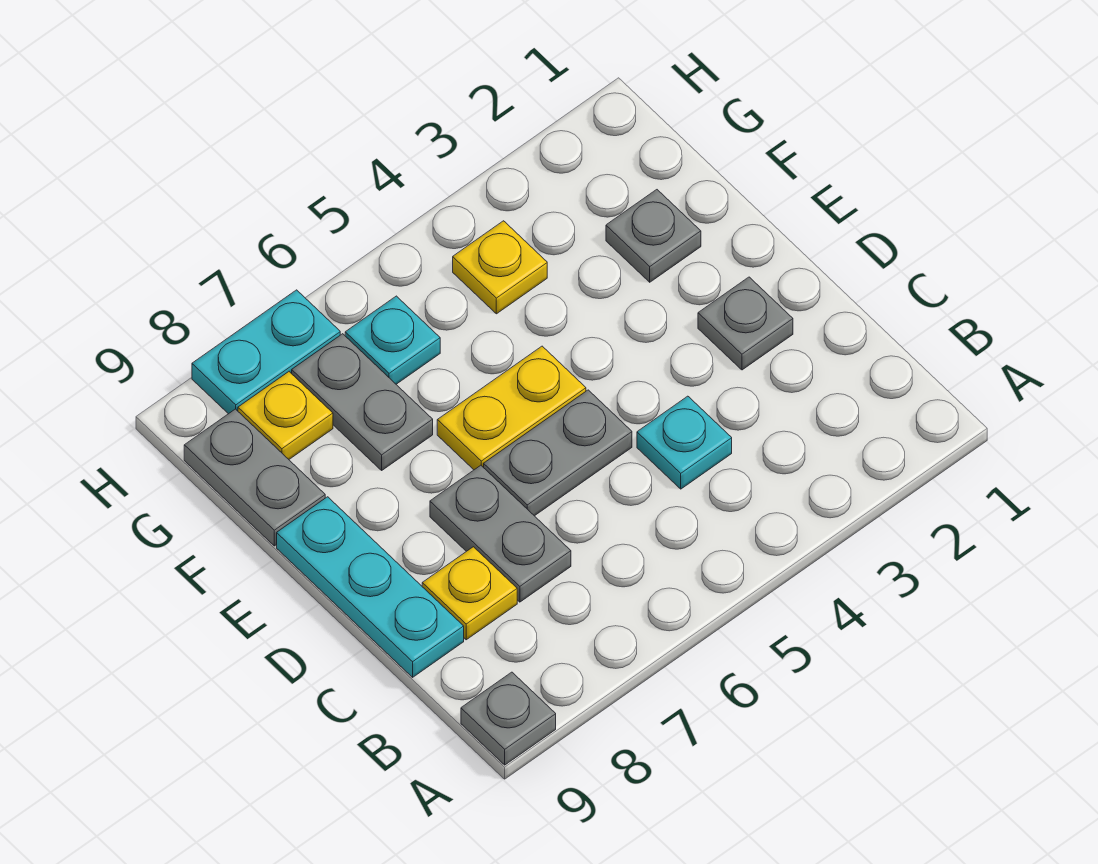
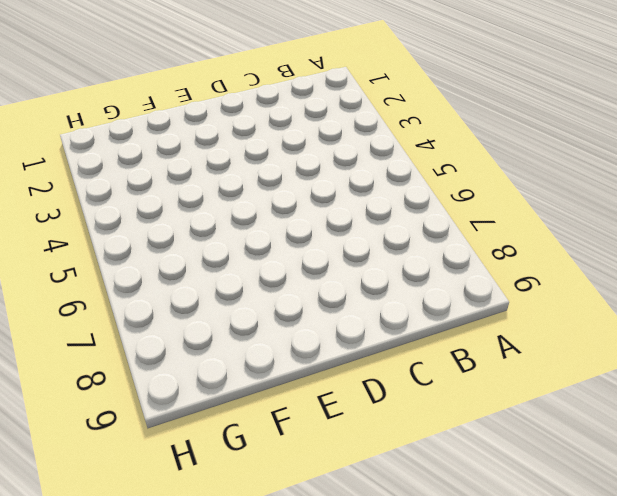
none -> grey plate A9 level 1
none -> cyan plate C4 level 1
none -> grey plate C7:D7 level 1

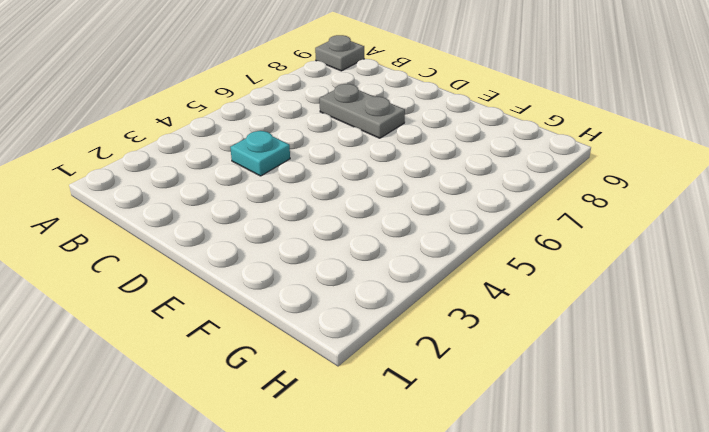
none -> yellow plate C8 level 1
none -> cyan plate C9:E9 level 1
none -> grey plate D2 level 1

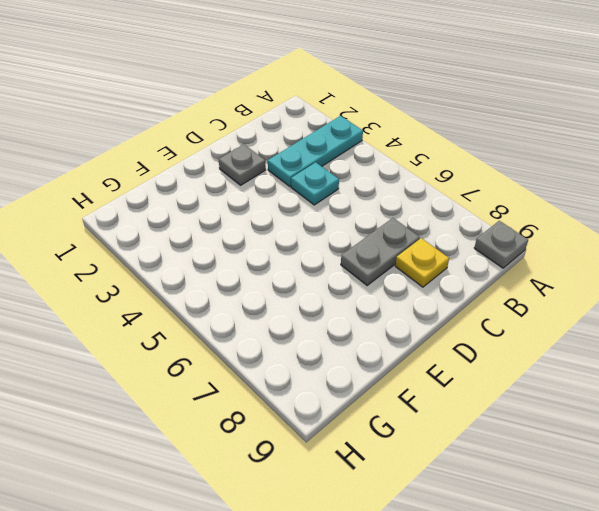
cyan plate A3:C3 level 1 -> cyan plate C9:E9 level 1
none -> grey plate D5:D6 level 1
none -> yellow plate E5:E6 level 1
none -> grey plate F2 level 1

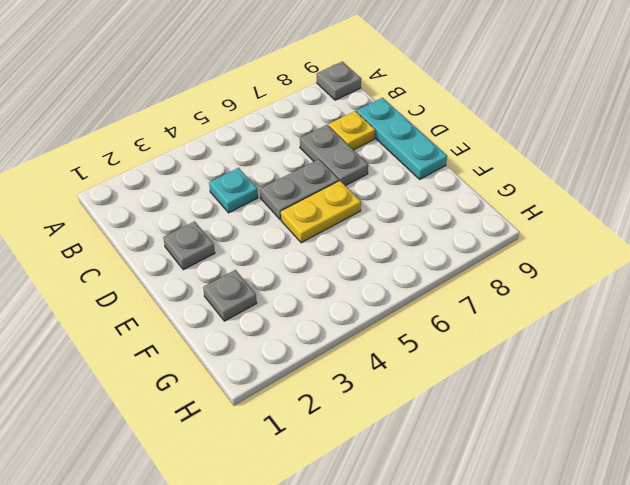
none -> grey plate F7:G7 level 1
none -> grey plate F9:G9 level 1
none -> yellow plate G4 level 1

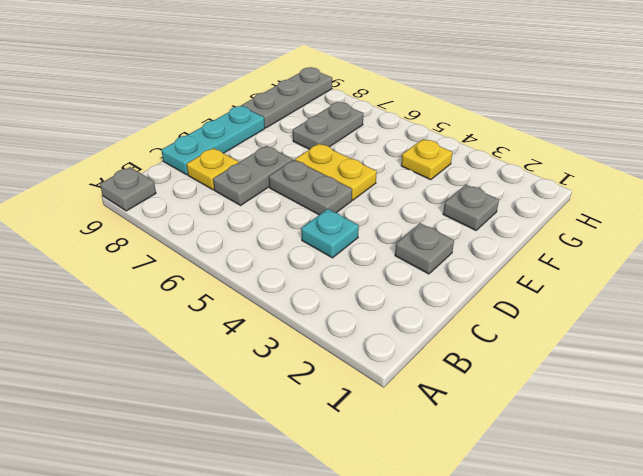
grey plate F9:H9 level 1 -> grey plate F9:G9 level 1
none -> cyan plate G6 level 1
none -> yellow plate G8 level 1
none -> cyan plate H7:H8 level 1

